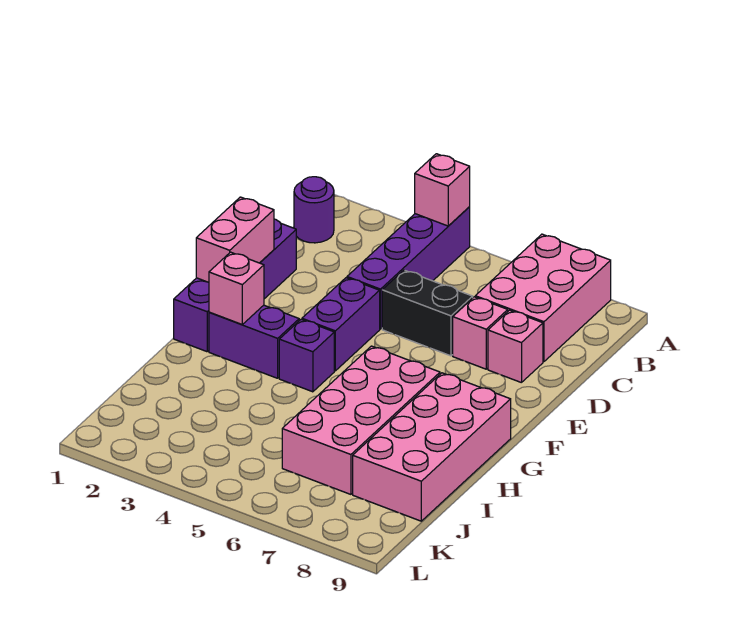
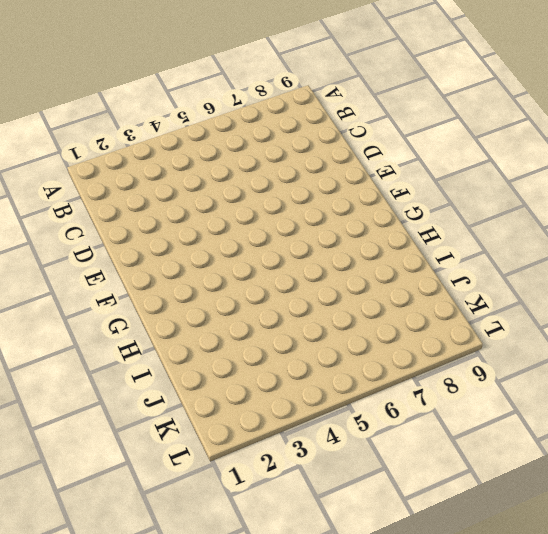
none -> purple brick A4:D4 level 1
none -> pink brick A7:C8 level 1
none -> purple round brick B1 level 1

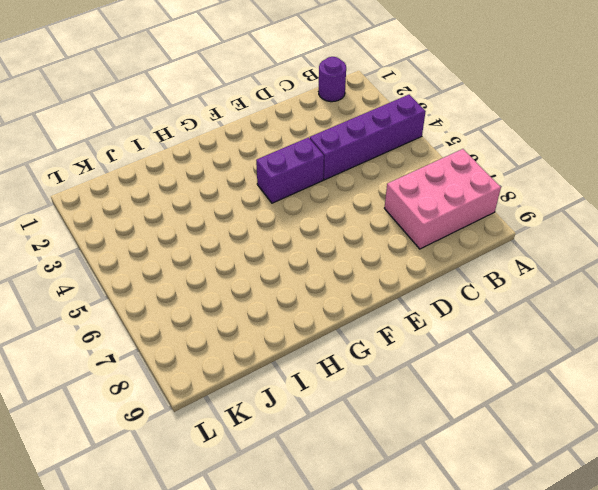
none -> purple brick D1:G1 level 1
none -> black brick D5:D6 level 1
none -> pink brick D7 level 1

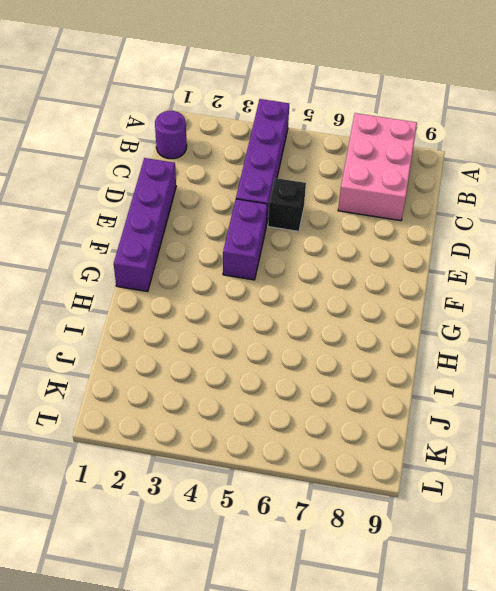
black brick D5 level 1 -> black brick D5:D6 level 1
none -> pink brick D7 level 1
none -> pink brick D8 level 1
none -> purple brick G2:G3 level 1

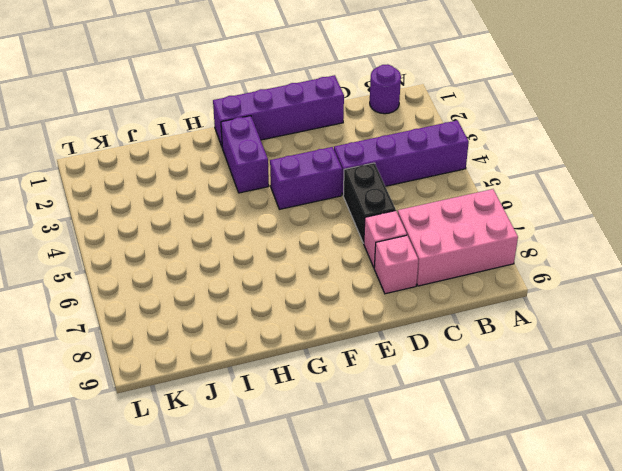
none -> purple brick G4 level 1
none -> pink brick G6:J7 level 1
none -> pink brick G8:J9 level 1

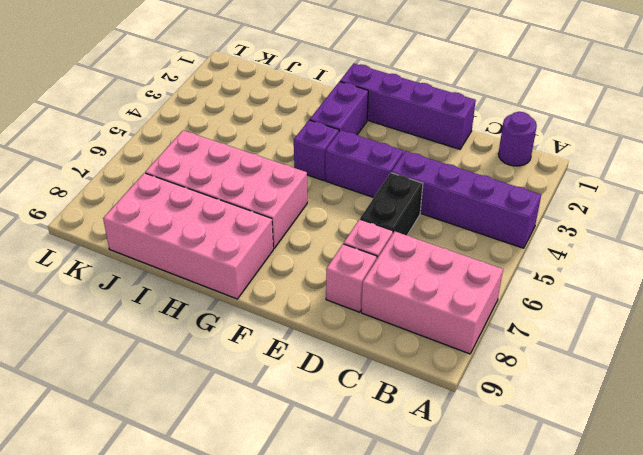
none -> pink brick A4 level 2
none -> pink brick E1:F1 level 2
none -> pink brick G2 level 2

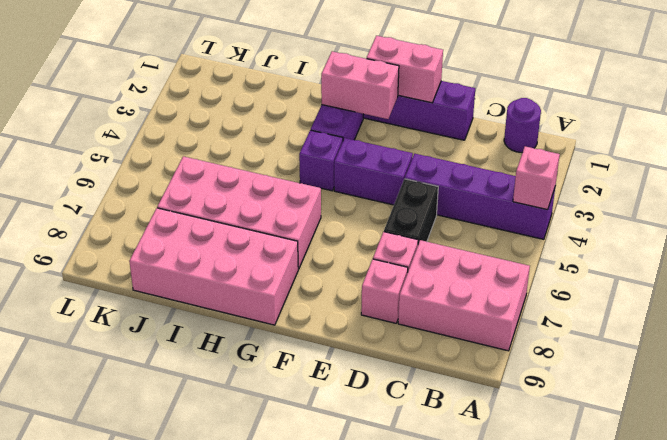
pink brick F2:G2 level 2 -> pink brick G2 level 2

